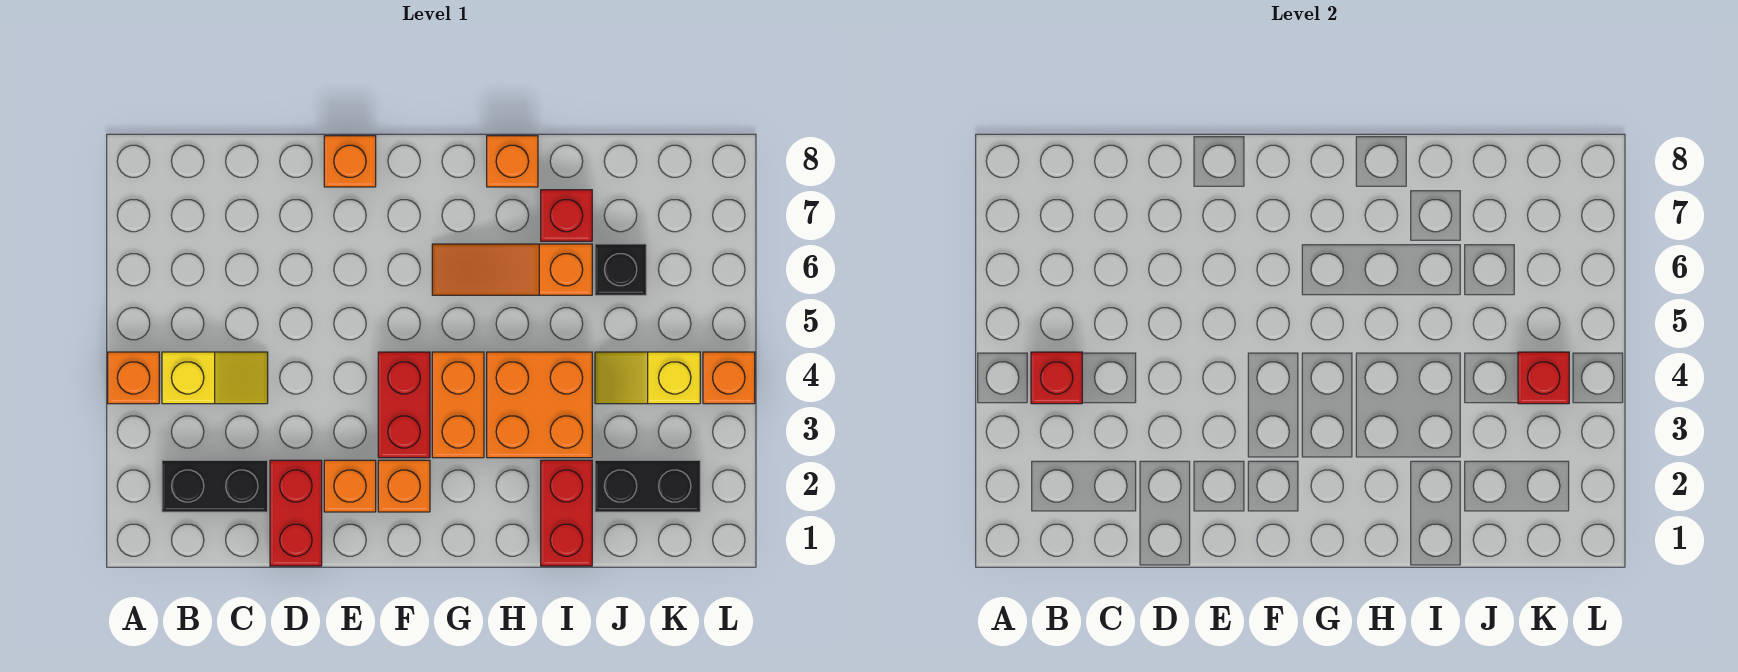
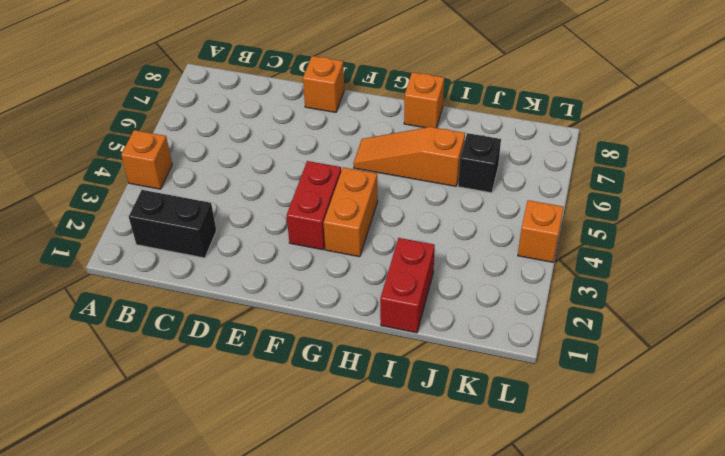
none -> yellow slope B4:C4 level 1 top B
none -> red brick D1:D2 level 1
none -> orange brick E2 level 1

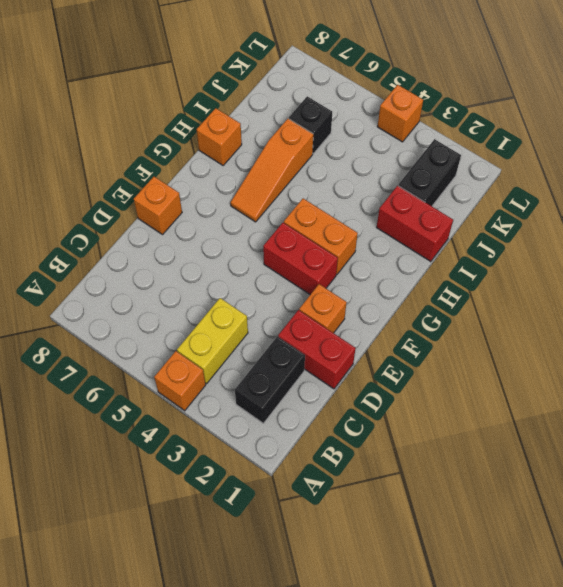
yellow brick B4:C4 level 1 -> yellow slope B4:C4 level 1 top B
none -> orange brick F2 level 1
none -> orange brick H3:I4 level 1
none -> red brick I7 level 1

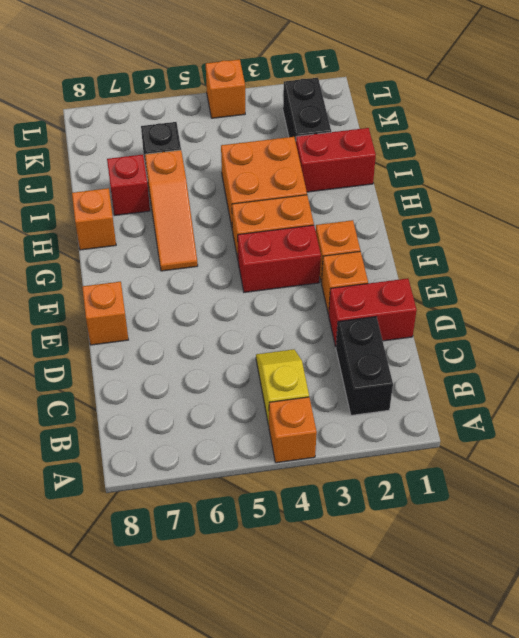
none -> yellow slope J4:K4 level 1 top K
none -> red brick B4 level 2
none -> red brick K4 level 2

